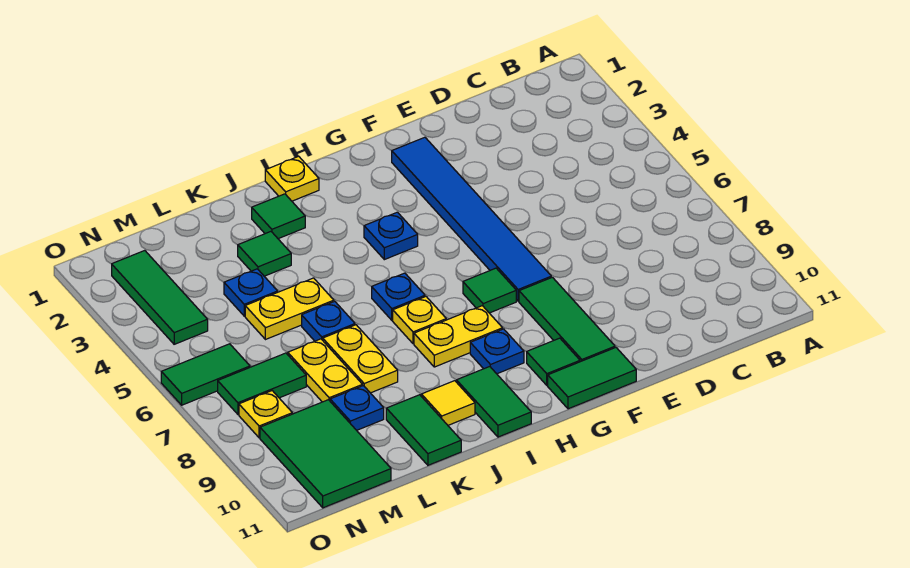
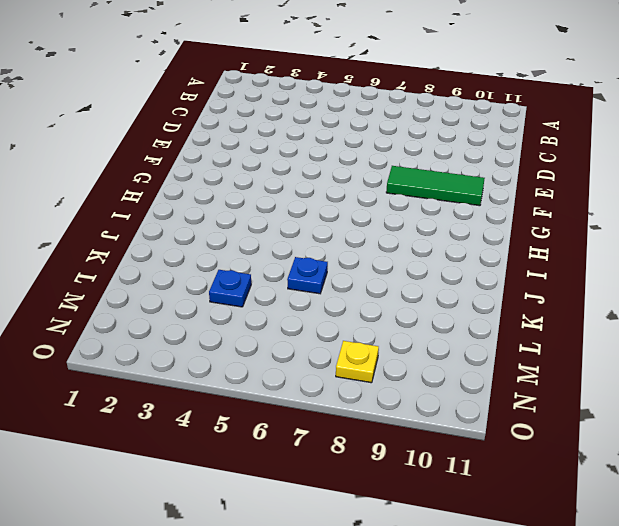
none -> blue tile F2:F7 level 1
none -> green tile F11:G11 level 1
none -> green tile G7 level 1

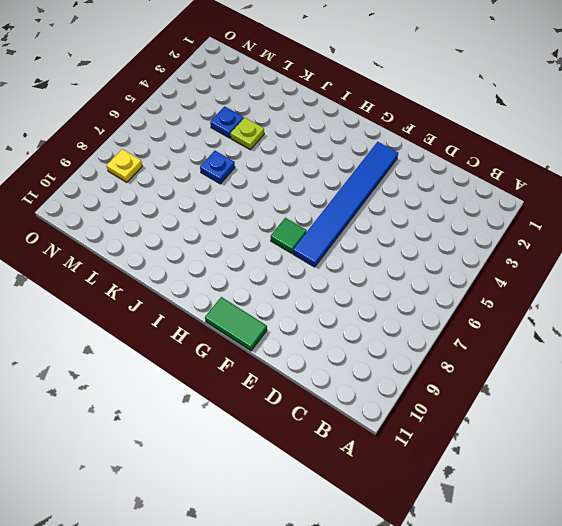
lime plate K4 level 1 -> none
none -> green tile F8:F10 level 1
none -> green tile G10 level 1
none -> blue plate H4 level 1

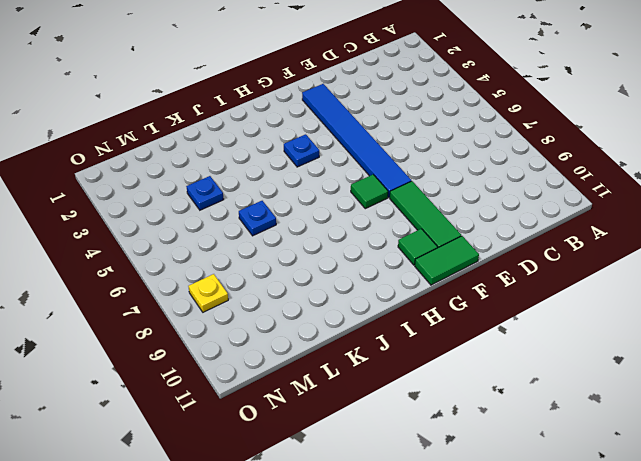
none -> yellow plate H8:I8 level 1
none -> blue plate H9 level 1
none -> yellow plate I1 level 1

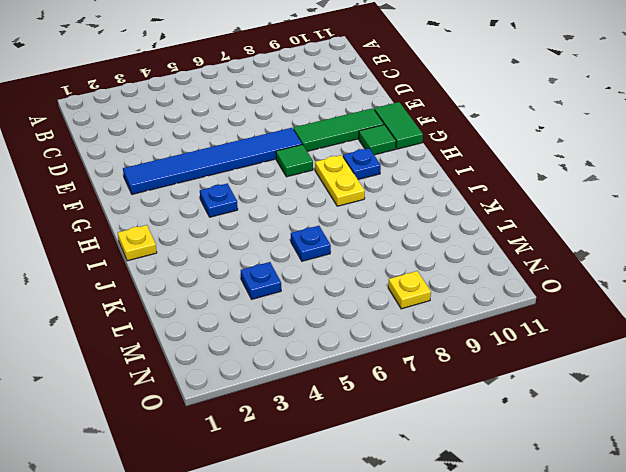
none -> blue plate I6 level 1
none -> yellow plate I7 level 1
none -> green tile I10:I11 level 1

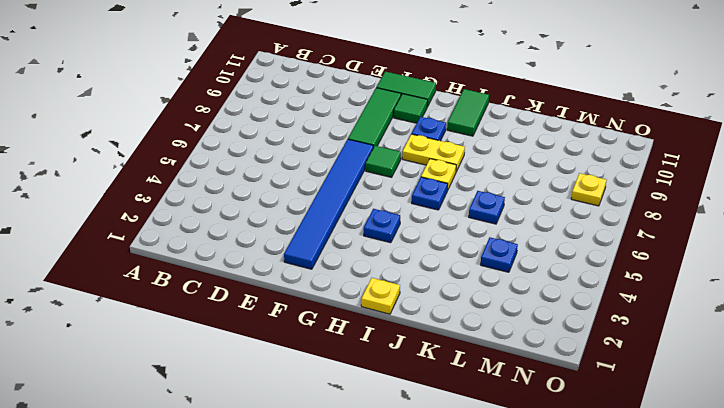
none -> green tile J2 level 1
none -> yellow tile J10 level 1
none -> green tile K3 level 1

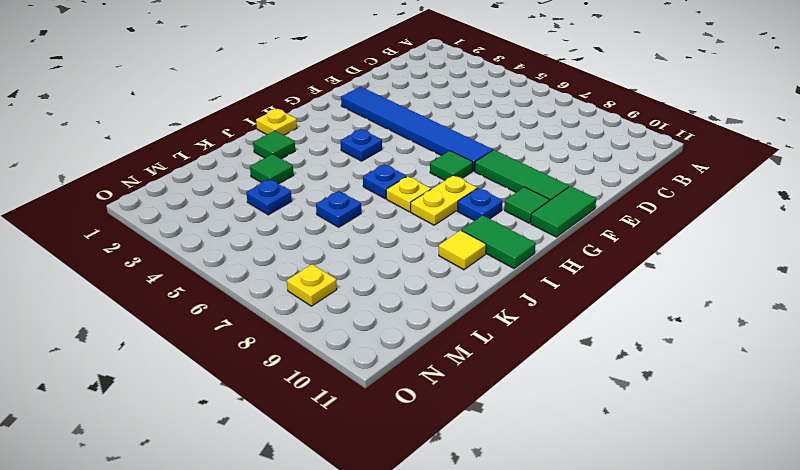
none -> yellow plate K5:L5 level 1
none -> yellow plate K7:K8 level 1
none -> green tile K10:K11 level 1

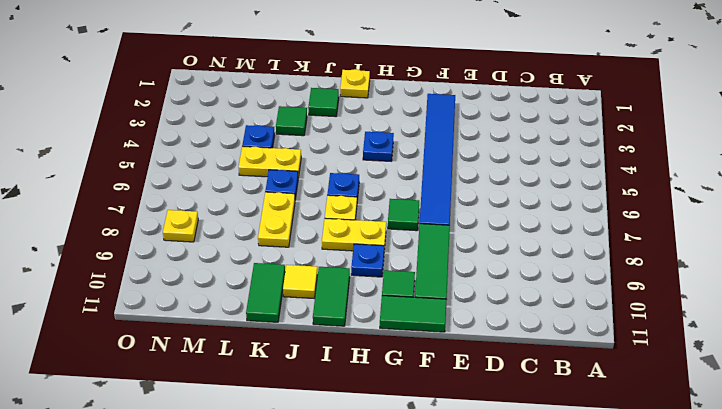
none -> yellow plate L7:L8 level 1
none -> blue plate L9 level 1
none -> green tile M7:N7 level 1

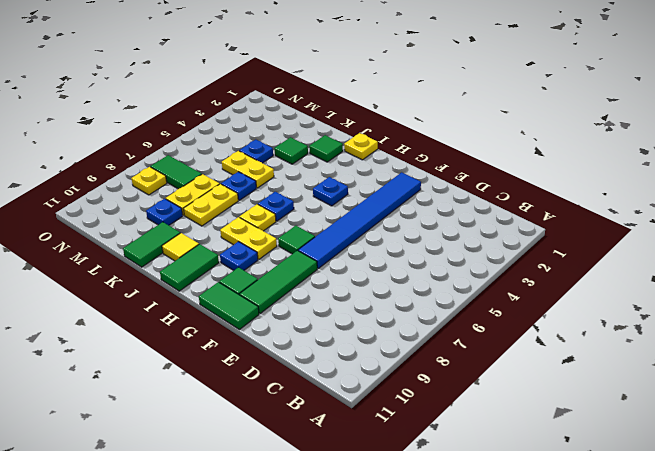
none -> green tile M9:N11 level 1
none -> green tile N2:N4 level 1
none -> green tile N6:O6 level 1

